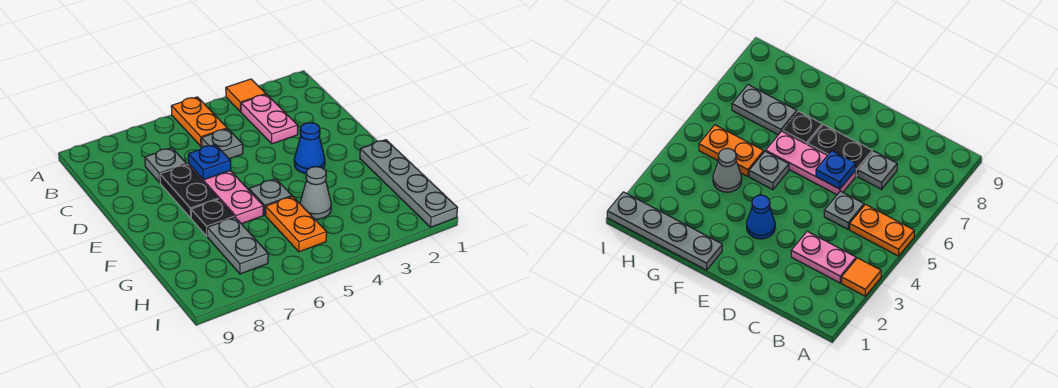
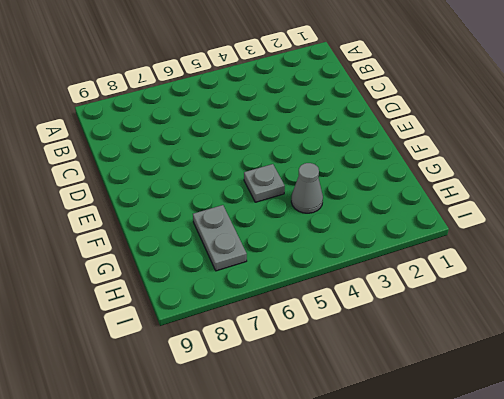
none -> orange tile A3 level 1
none -> orange plate A5:B5 level 1
none -> pink plate B3:C3 level 1

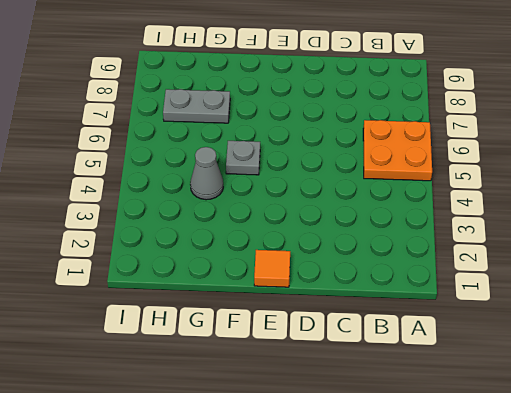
orange plate A5:B6 level 1 -> orange plate A5:B5 level 1
orange tile E1 level 1 -> orange tile A3 level 1
none -> pink plate B3:C3 level 1
none -> grey plate C5 level 1
none -> grey plate C7 level 1

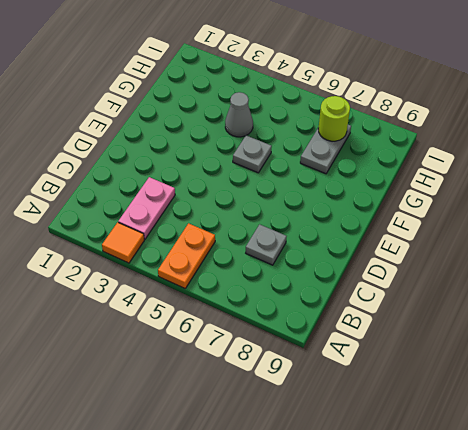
lime round brick H7 level 2 -> none
none -> grey plate C5 level 1
none -> pink plate D6:F6 level 1
none -> black plate D7:E7 level 1

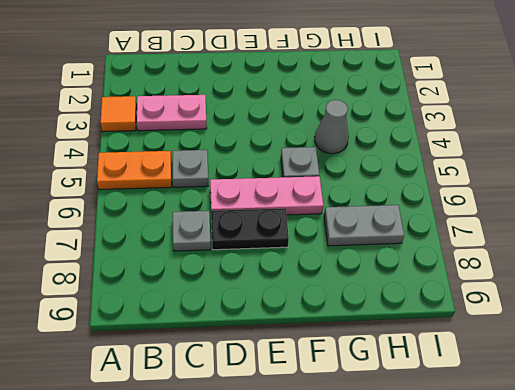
none -> blue cone E3 level 1
none -> grey plate F1:I1 level 1
none -> black plate F7 level 1

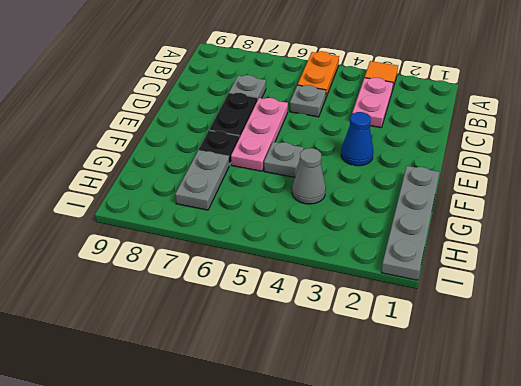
none -> orange plate G5:H5 level 1
none -> blue plate D6 level 2

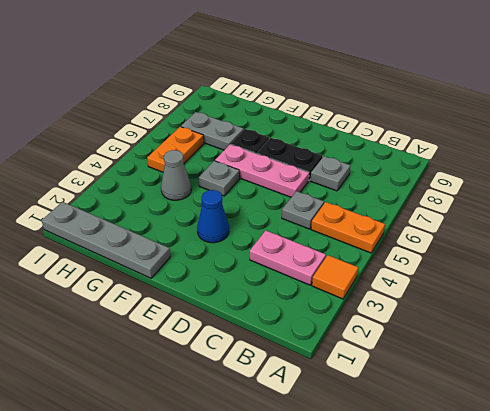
orange plate H5:H6 level 1 -> orange plate G5:H5 level 1
none -> blue plate D6 level 2

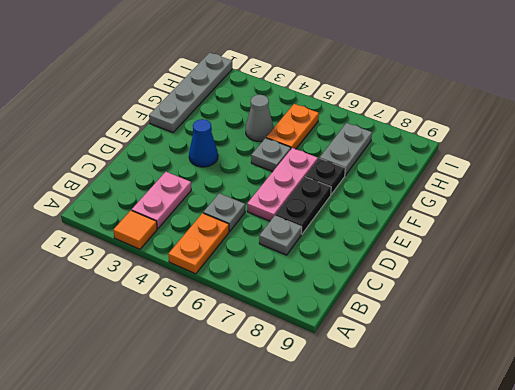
none -> blue plate D6 level 2

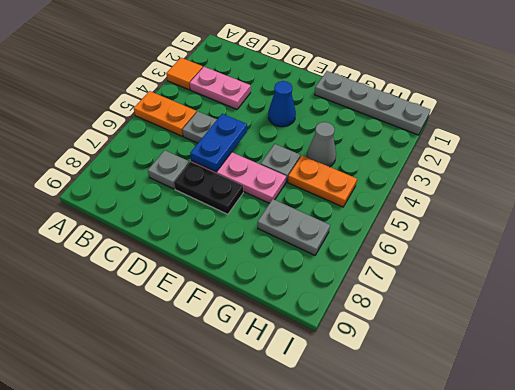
blue plate D5:D6 level 2 -> blue plate D6 level 2
none -> black plate F7 level 1

